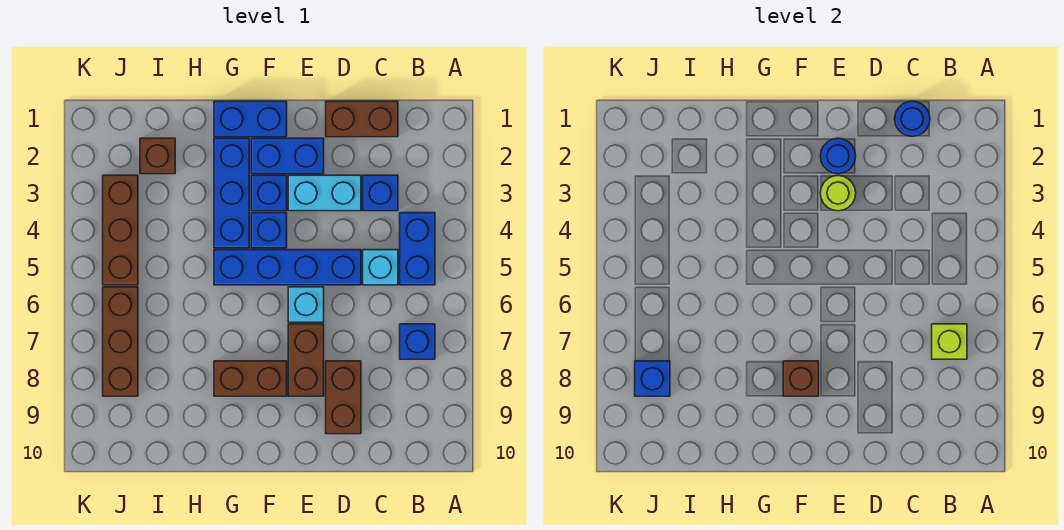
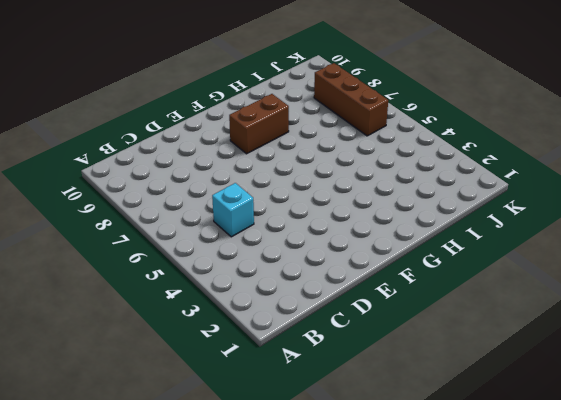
none -> blue brick B4:B5 level 1
none -> blue brick B7 level 1
none -> brown brick C1:D1 level 1

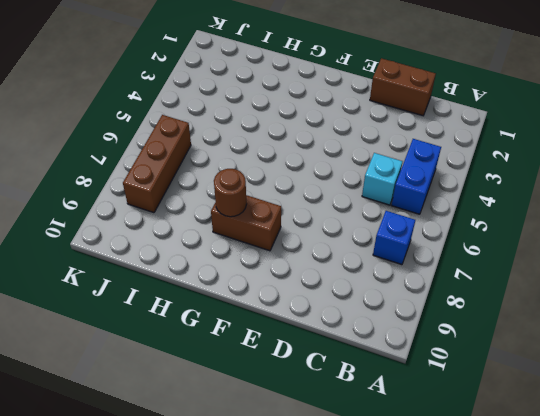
brown round brick G8 level 2 -> none
none -> blue brick C3 level 1
none -> cyan brick D3:E3 level 1
none -> blue brick D5:G5 level 1

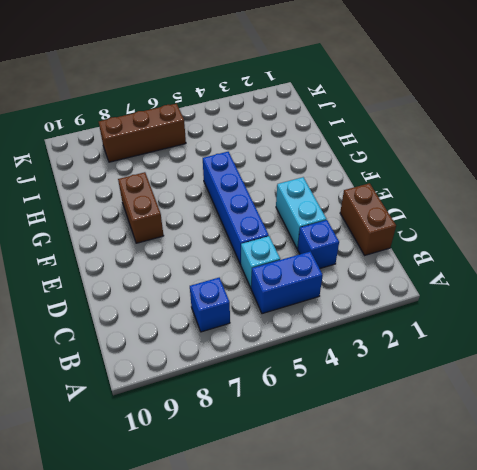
none -> brown brick D8:D9 level 1
none -> blue brick E2:F2 level 1
none -> cyan brick E6 level 1

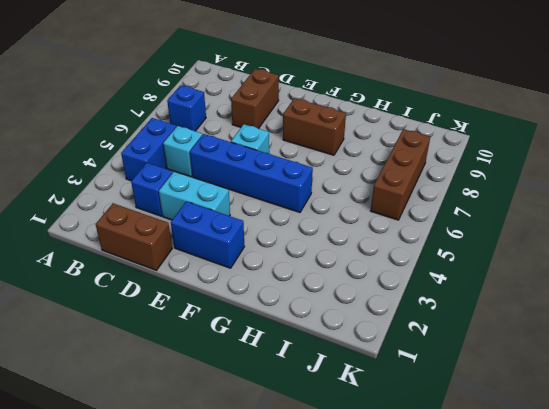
none -> brown brick E7:E8 level 1
none -> blue brick F1:G1 level 1
none -> blue brick F3 level 1

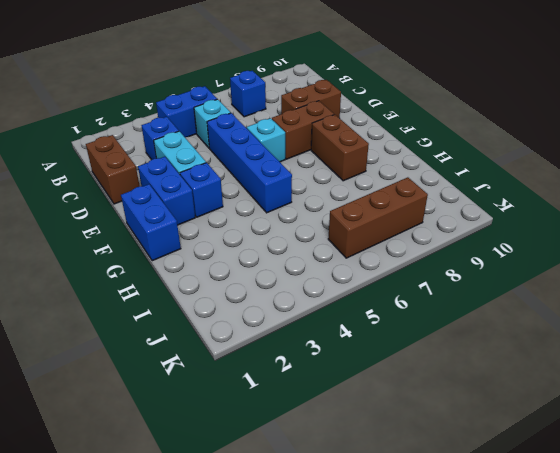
none -> blue brick F4 level 1
none -> blue brick G2:G4 level 1
none -> brown brick I2 level 1

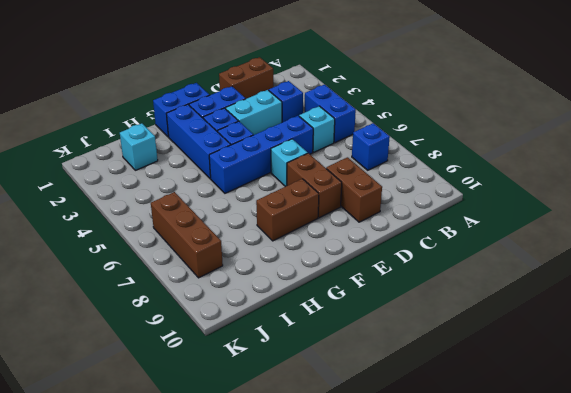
cyan brick I2 level 1 -> brown brick I2 level 1
none -> brown brick J3:J5 level 1
none -> lime brick B7 level 2
none -> blue round brick C1 level 2

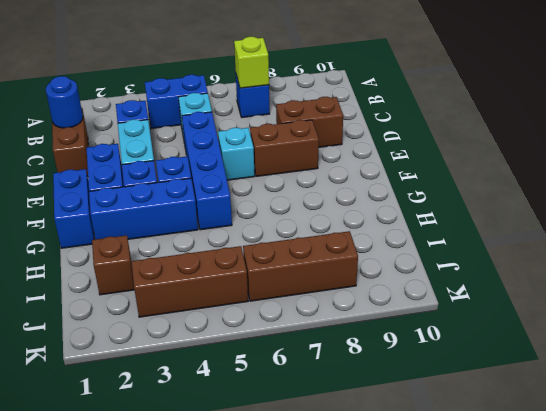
none -> brown brick F8:G8 level 1
none -> blue round brick E2 level 2
none -> lime round brick E3 level 2

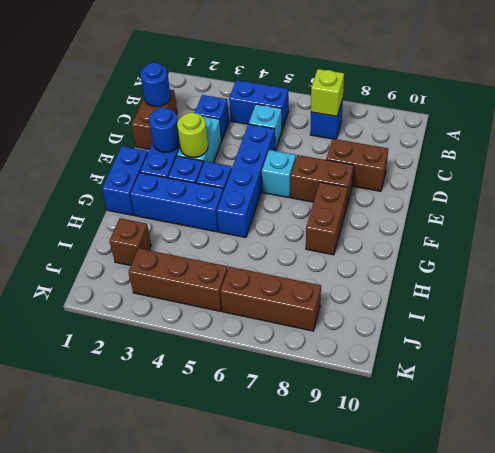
none -> brown brick F8 level 2
none -> blue brick J8 level 2

